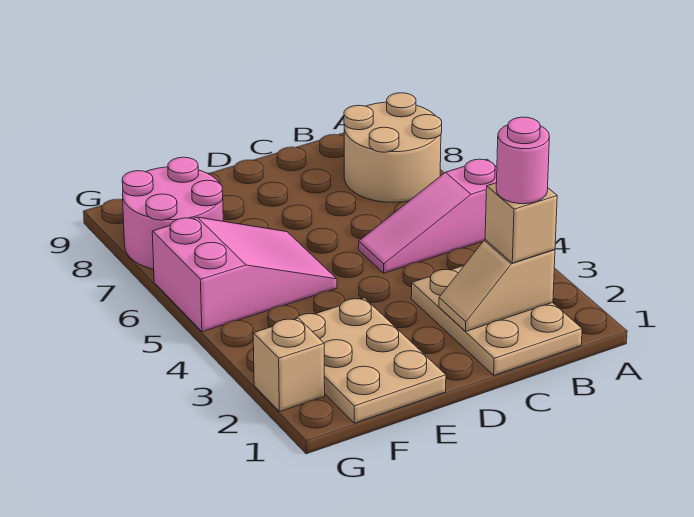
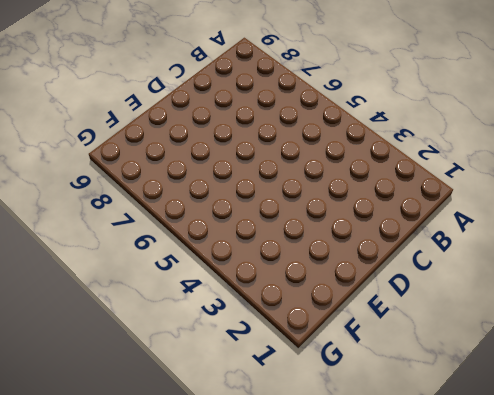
none -> pink slope A5:C5 level 1 top A
none -> tan round brick A7:B8 level 1

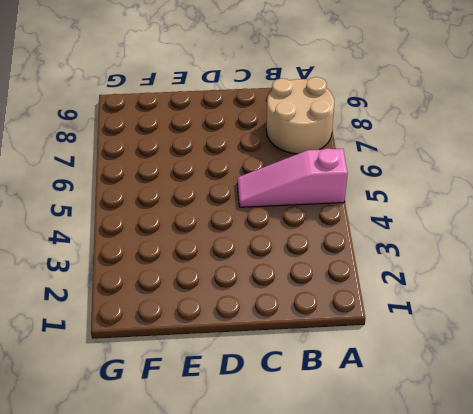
none -> tan plate B1:C3 level 1
none -> tan plate E1:F3 level 1

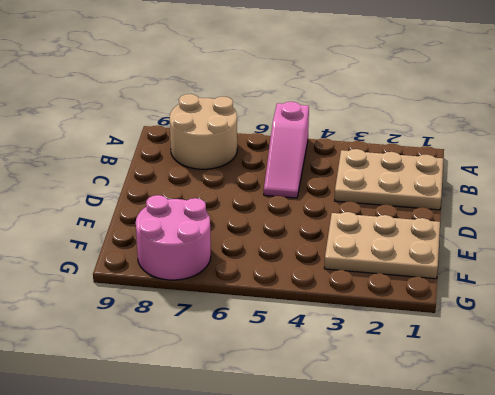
none -> pink slope E5:G6 level 1 top G
none -> tan brick G2 level 1

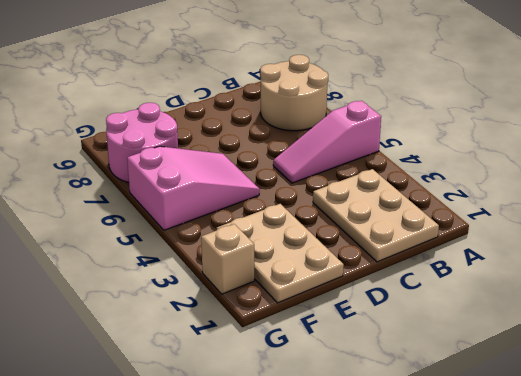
none -> tan slope B2:C2 level 2 top B
none -> tan brick B2 level 3

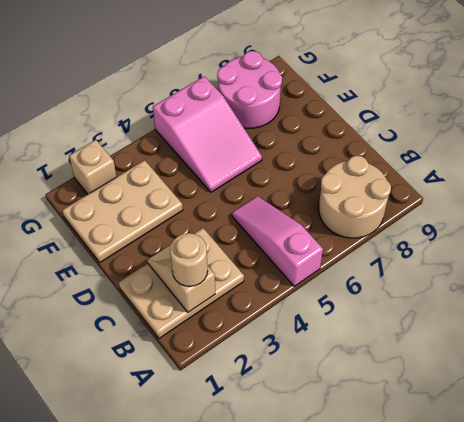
tan round brick B2 level 3 -> tan brick B2 level 3
none -> pink round brick B2 level 4

